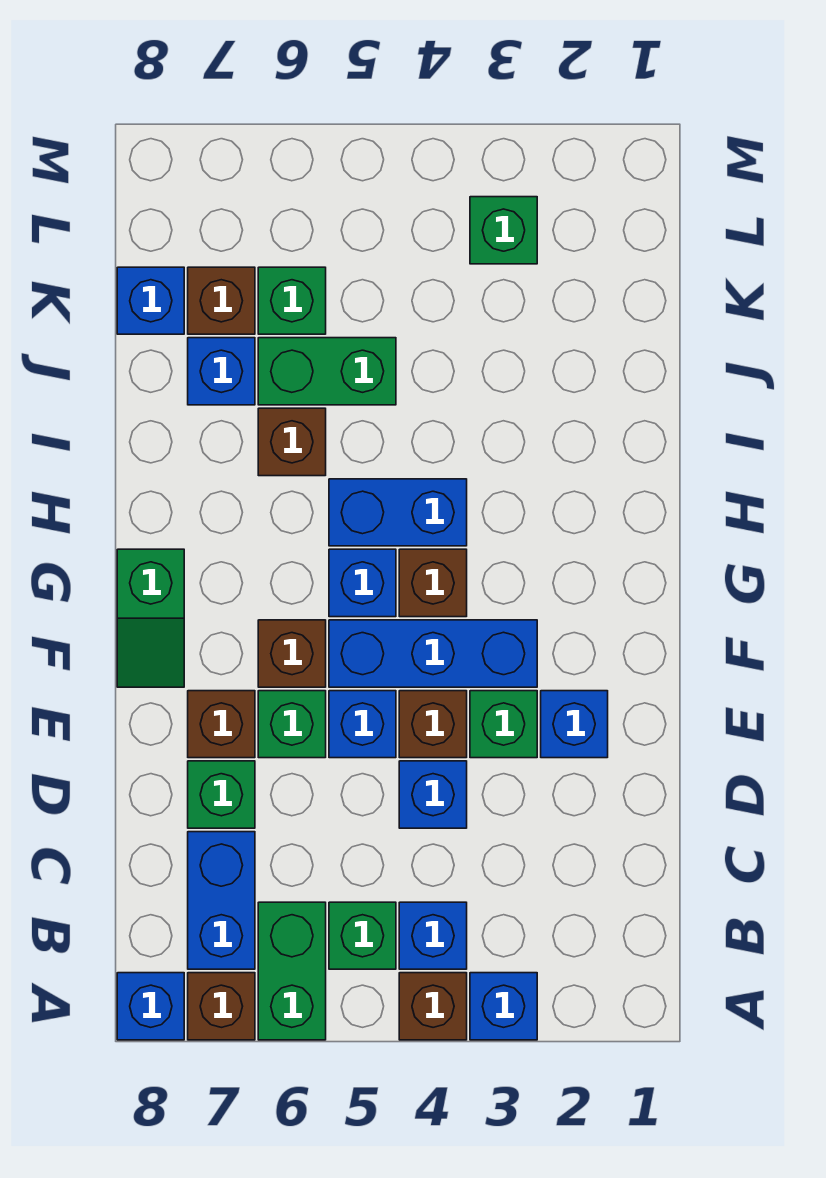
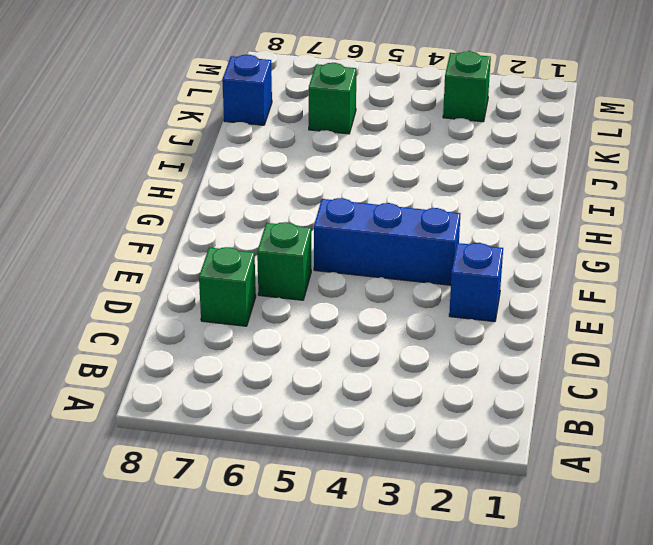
none -> blue brick A3 level 1
none -> brown brick A4 level 1
none -> green brick A6:B6 level 1

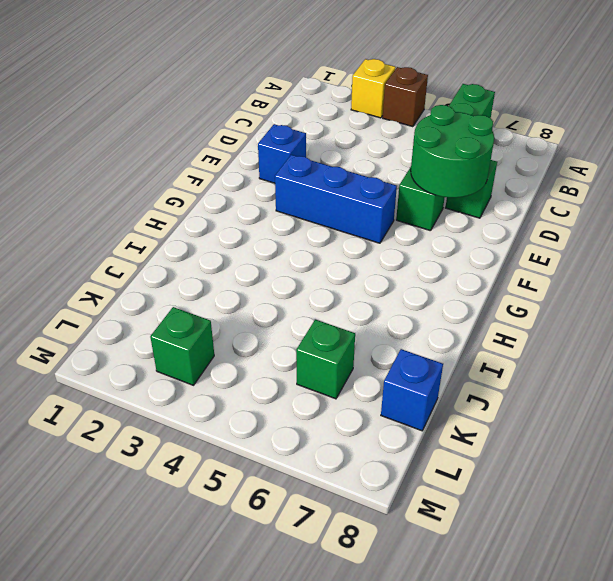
yellow brick A3 level 1 -> blue brick A3 level 1
green round brick D6:E7 level 2 -> none
none -> brown brick A7 level 1
none -> blue brick A8 level 1
none -> blue brick B4 level 1

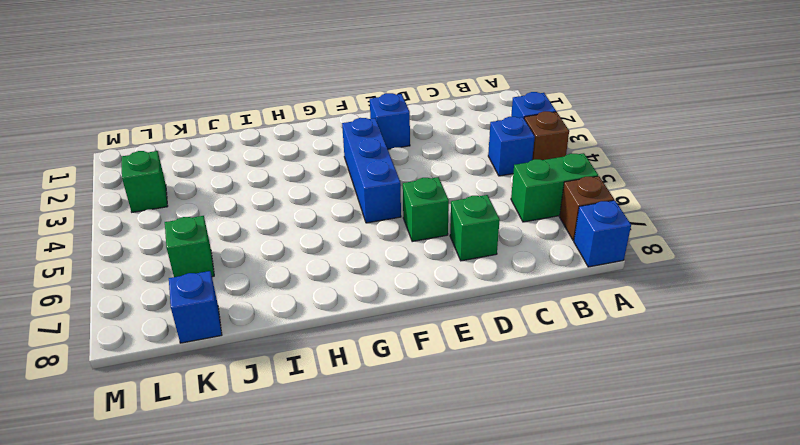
none -> green brick B5 level 1
none -> blue brick B7:C7 level 1
none -> blue brick D4 level 1

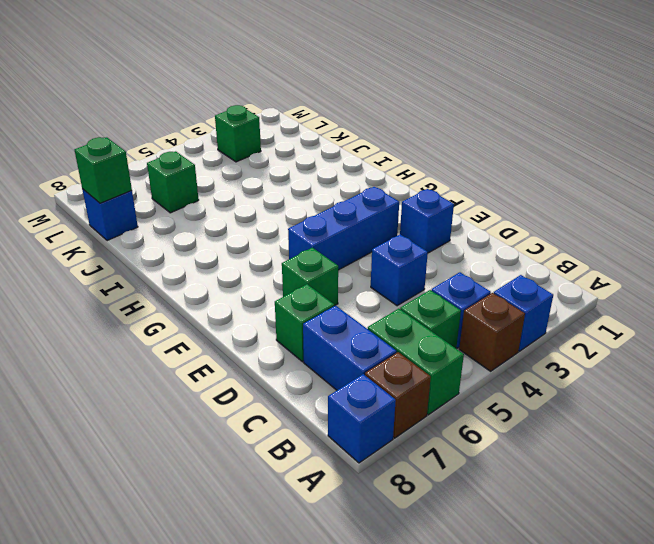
green brick K8 level 2 -> green brick E3 level 1
none -> brown brick E4 level 1
none -> blue brick E5 level 1
none -> brown brick E7 level 1

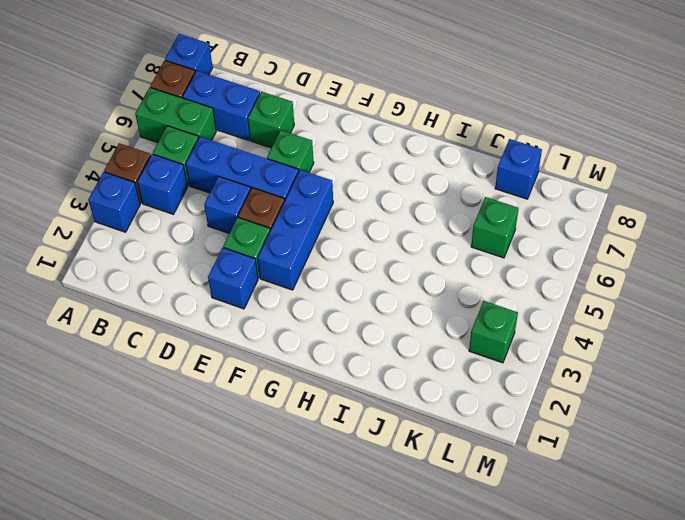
blue brick C5:E5 level 1 -> blue brick E5 level 1
none -> brown brick E7 level 1
none -> brown brick F6 level 1
none -> green slope F8:G8 level 1 top G

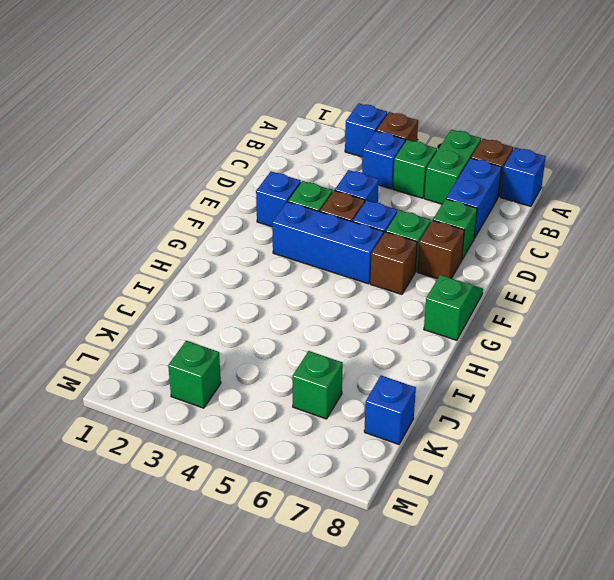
none -> brown brick G4 level 1
none -> blue brick G5 level 1
none -> blue brick H4:H5 level 1

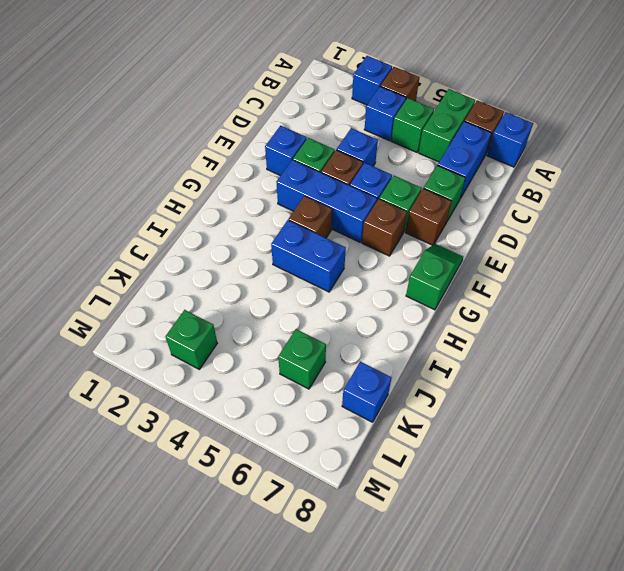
none -> blue brick G5 level 1
none -> brown brick I6 level 1
none -> green brick J5:J6 level 1

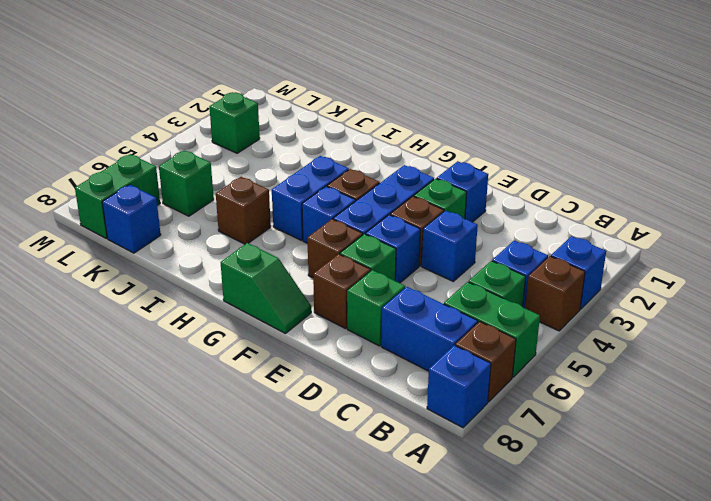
green brick L7:L8 level 1 -> green brick J5:J6 level 1
none -> blue brick J7 level 1
none -> brown brick K7 level 1

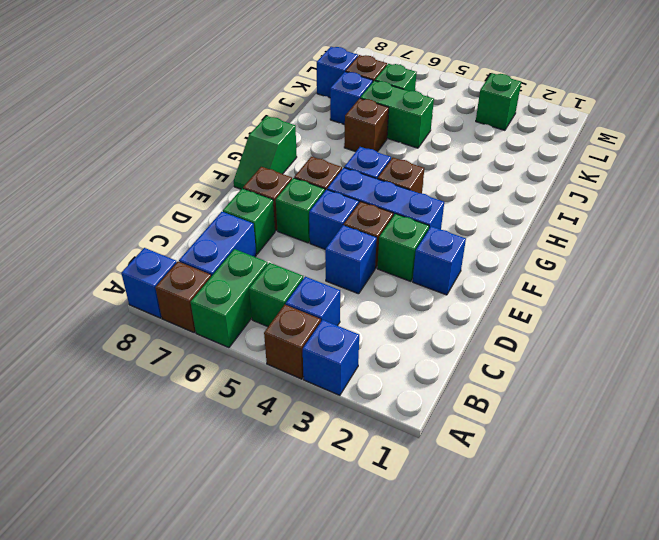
none -> blue brick H4:H5 level 1

